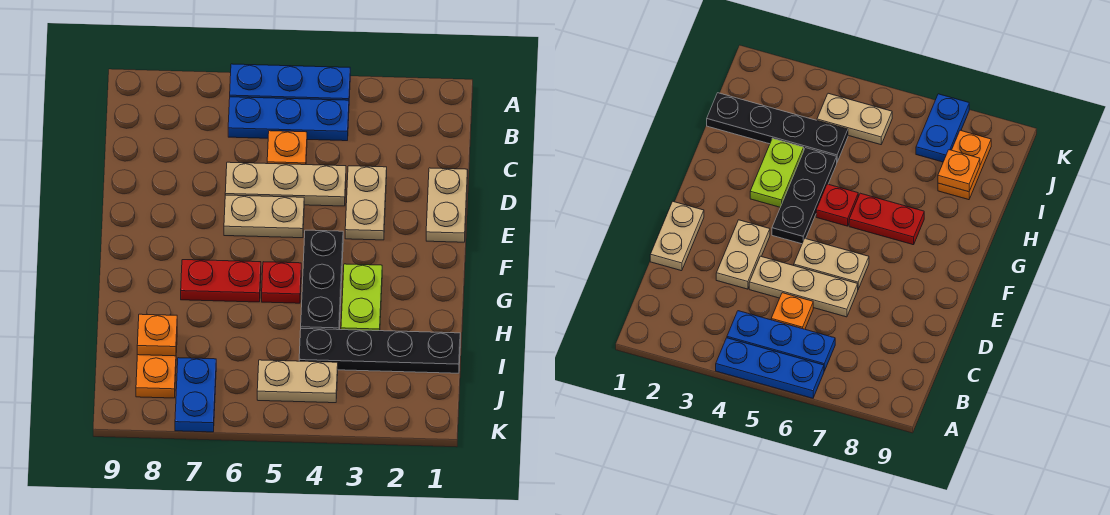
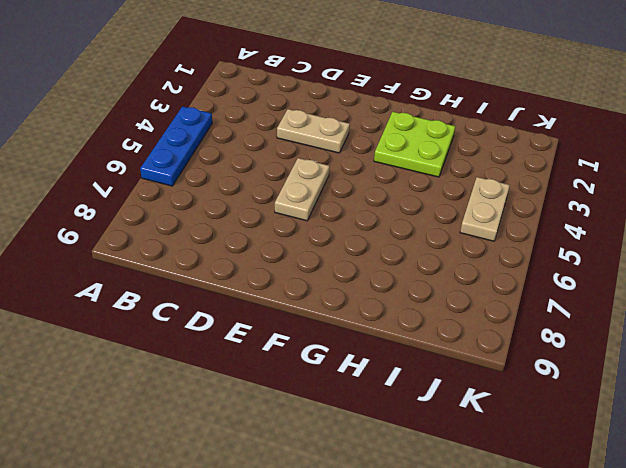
lime plate G2:H3 level 1 -> lime plate G3:H3 level 1
none -> blue plate B4:B6 level 1
none -> orange plate C5 level 1
none -> tan plate D1:E1 level 1

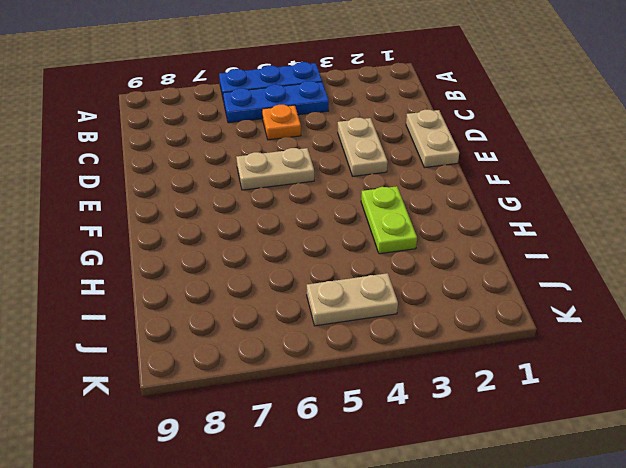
none -> tan plate D4:D6 level 1
none -> black plate F4:H4 level 1
none -> red plate G5 level 1

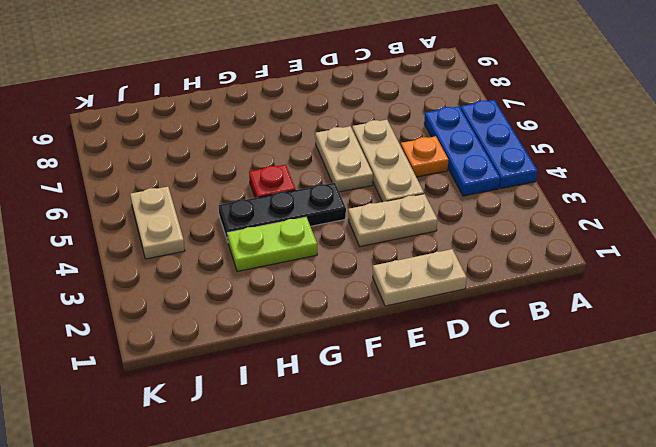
none -> red plate G6:G7 level 1
none -> black plate I1:I4 level 1
none -> orange plate I8:J8 level 1

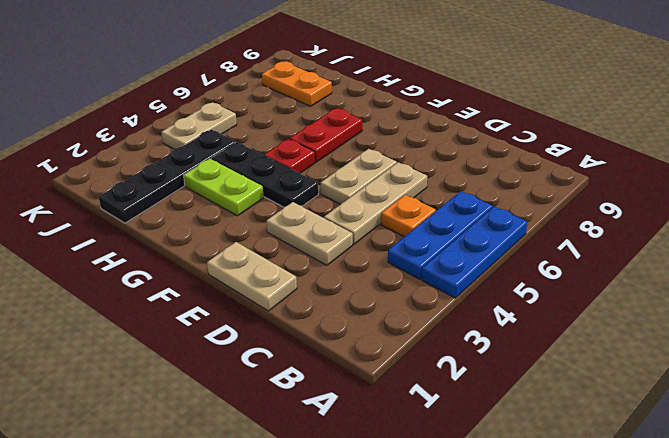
none -> blue plate J7:K7 level 1
none -> orange plate I8 level 2

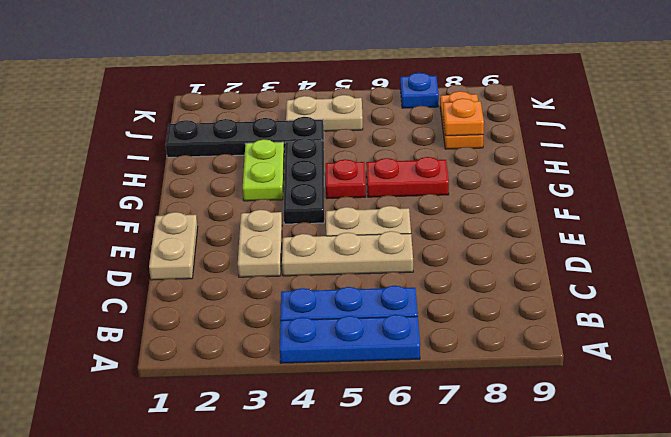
blue plate K7 level 1 -> blue plate J7:K7 level 1
none -> orange plate C5 level 1

